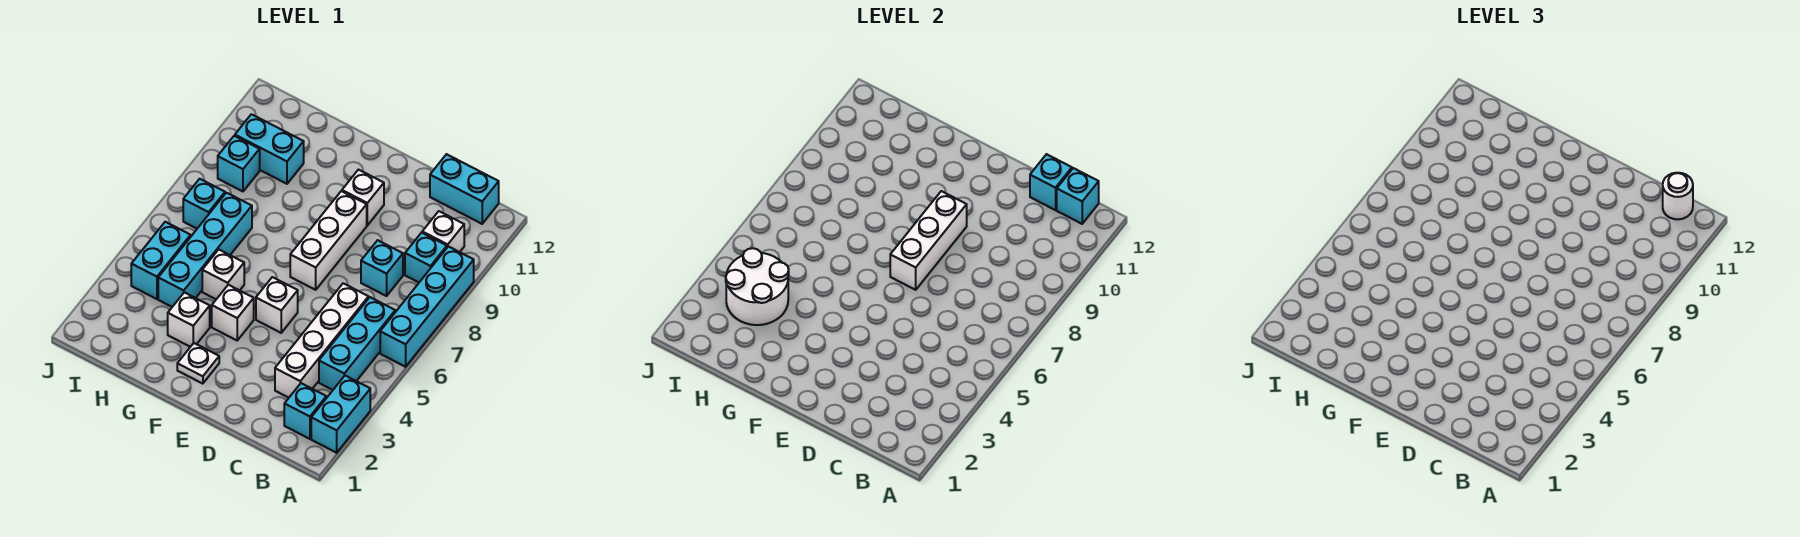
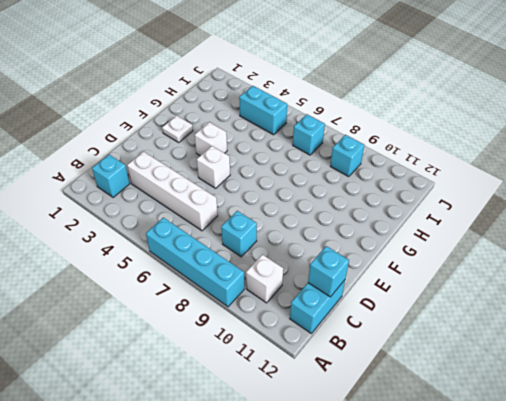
none -> cyan brick A2:A3 level 1
none -> cyan brick B4:B6 level 1
none -> cyan brick B9 level 1

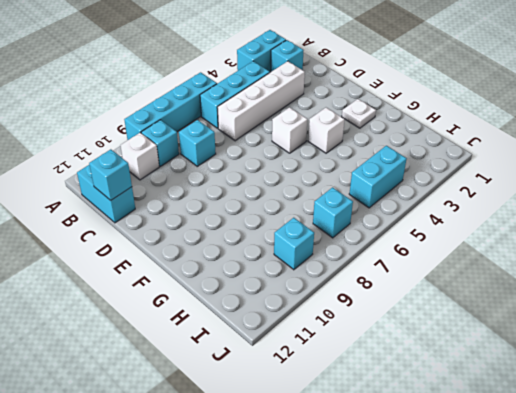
none -> white brick E7:E9 level 1
none -> white brick E10 level 1
none -> white brick G3 level 1

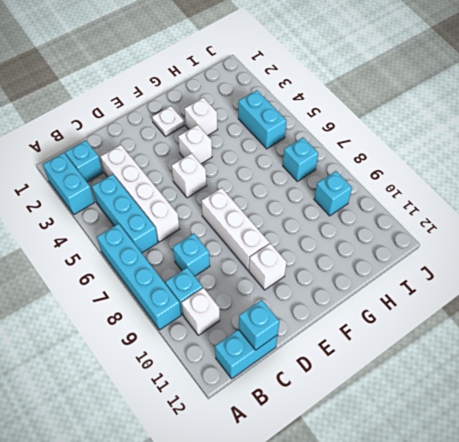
none -> white brick G5 level 1
none -> cyan brick H4:H7 level 1
none -> cyan brick H10:I10 level 1

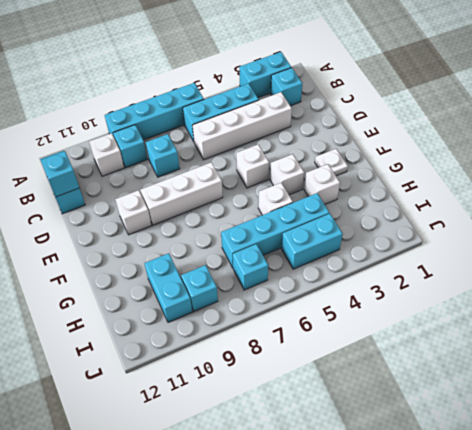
none -> cyan brick B12 level 2
none -> white brick E7:E9 level 2
none -> white round brick H3:I4 level 2

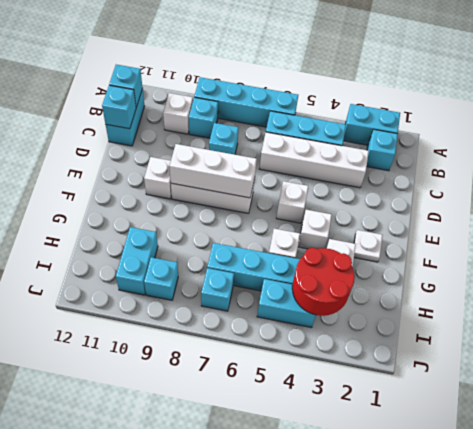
red round brick H3:I4 level 2 -> white round brick H3:I4 level 2
none -> white round brick B12 level 3

